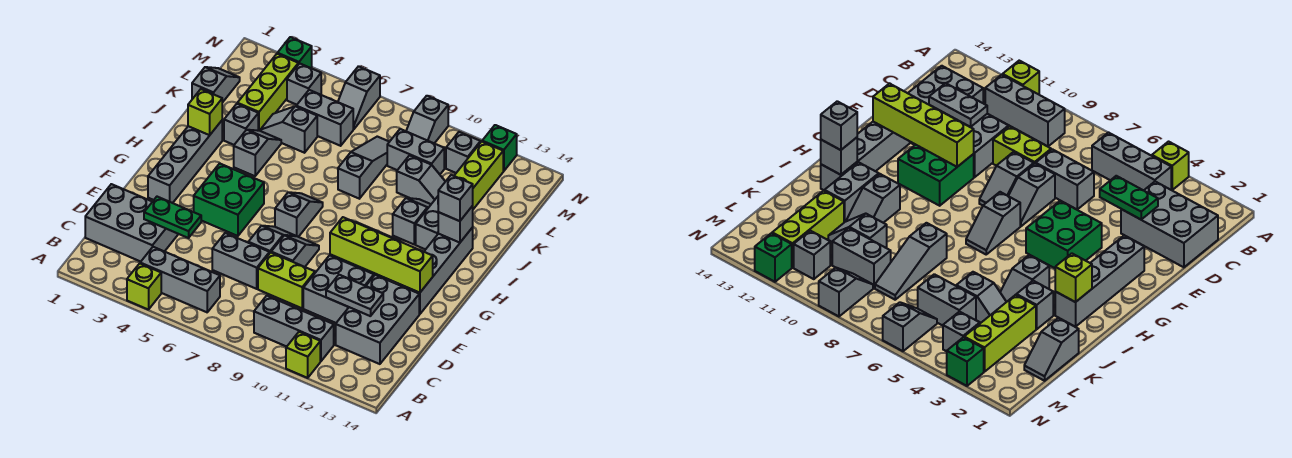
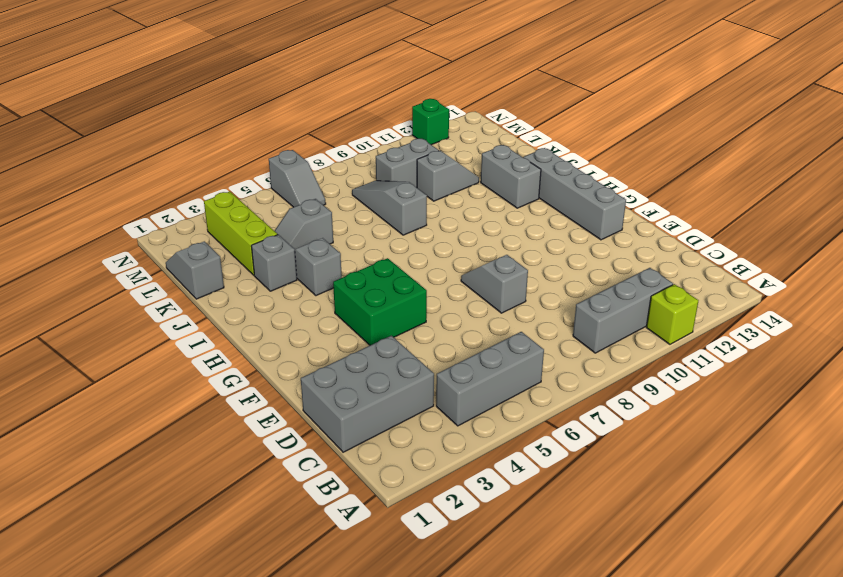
none -> lime brick A4 level 1
none -> grey brick C12:E13 level 1
none -> grey brick D6:D7 level 1
none -> lime brick D8:D9 level 1

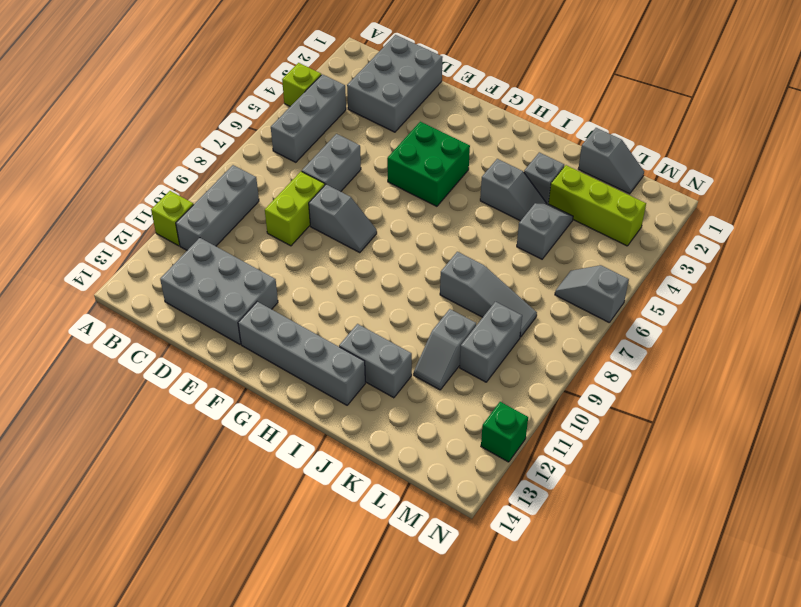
none -> grey brick D10:E11 level 1
none -> grey slope E7:F7 level 1 top E
none -> grey brick F2:I2 level 1
none -> green brick F10:G11 level 1

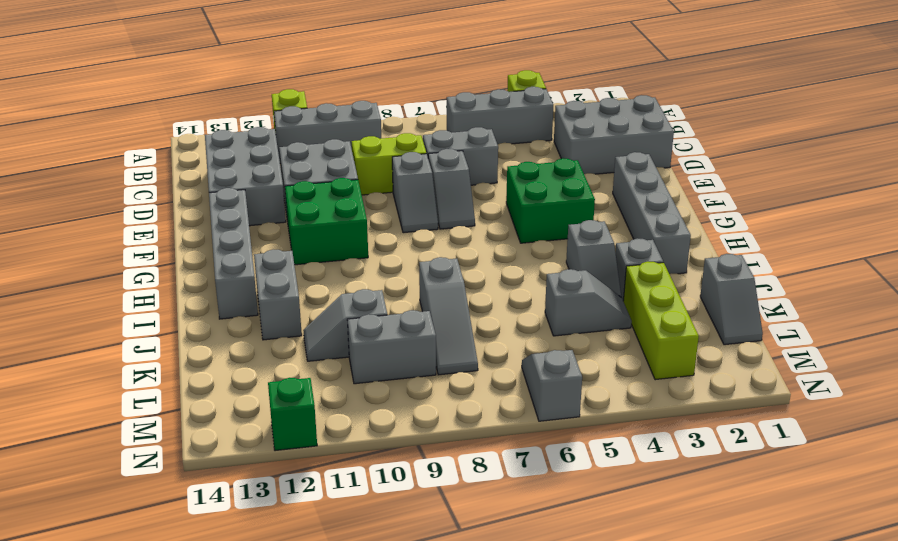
none -> grey slope G7:H7 level 1 top G
none -> grey slope I11:J11 level 1 top I
none -> lime brick K12:M12 level 1
none -> grey brick L5:L6 level 1

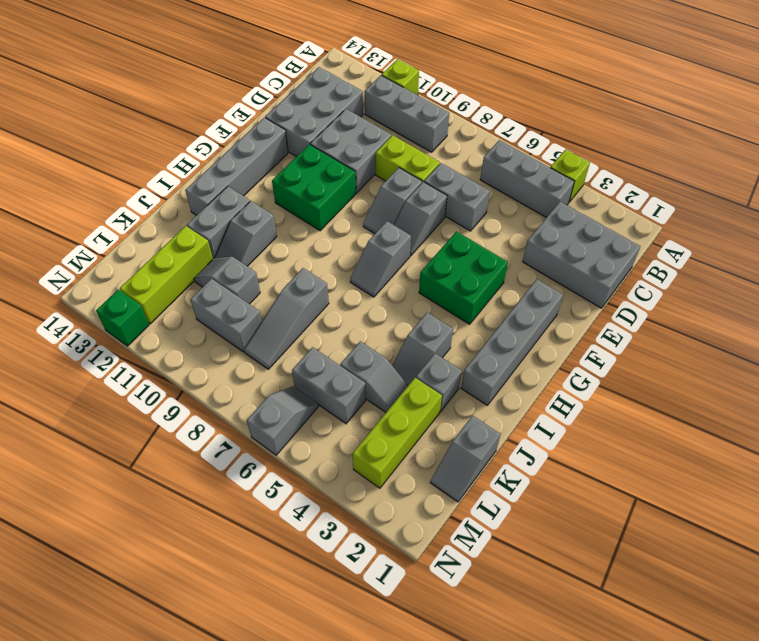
none -> grey brick M4 level 1
none -> grey slope M9:N9 level 1 top N
none -> grey brick M11 level 1
none -> green brick N3 level 1

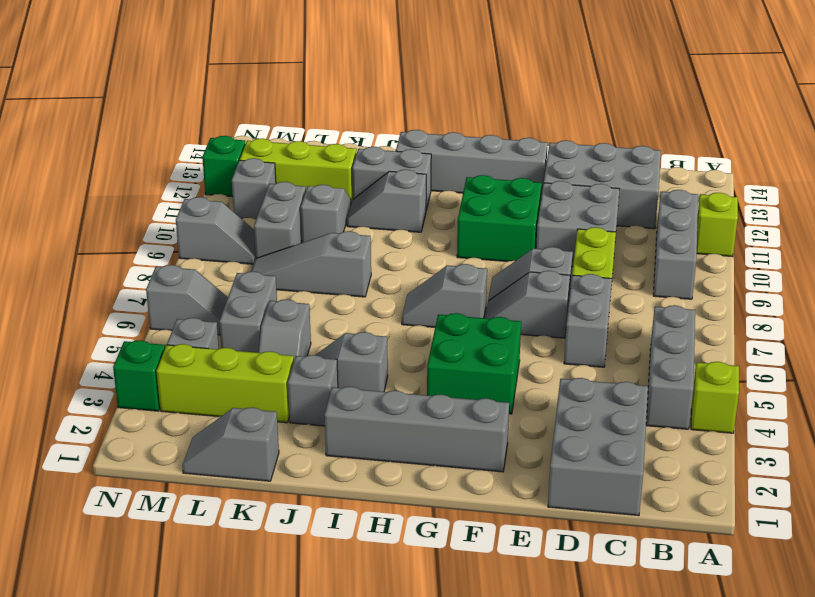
none -> green plate D3:D4 level 2
none -> grey plate D11:D12 level 2
none -> lime brick F10:F13 level 2
none -> lime brick I2 level 2

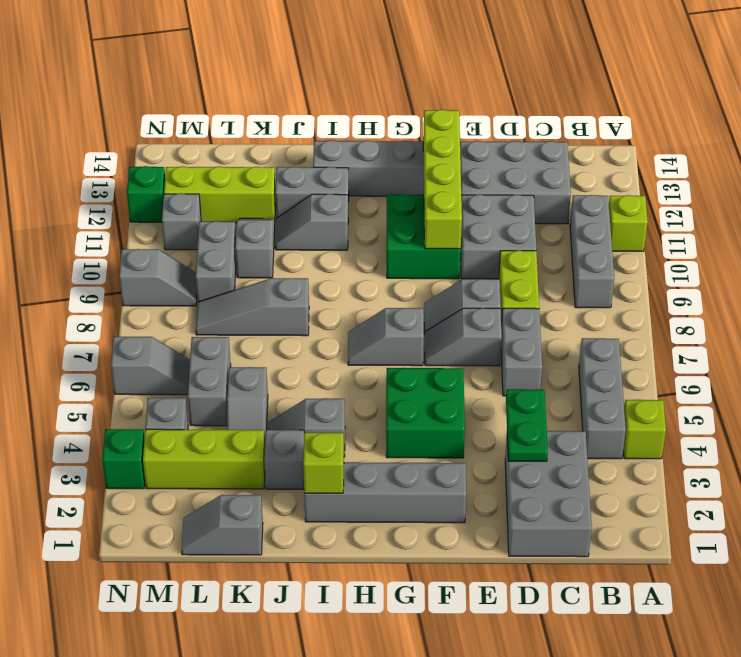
none -> grey plate D11:D12 level 2
none -> grey brick I13 level 2
none -> grey brick I13 level 3

